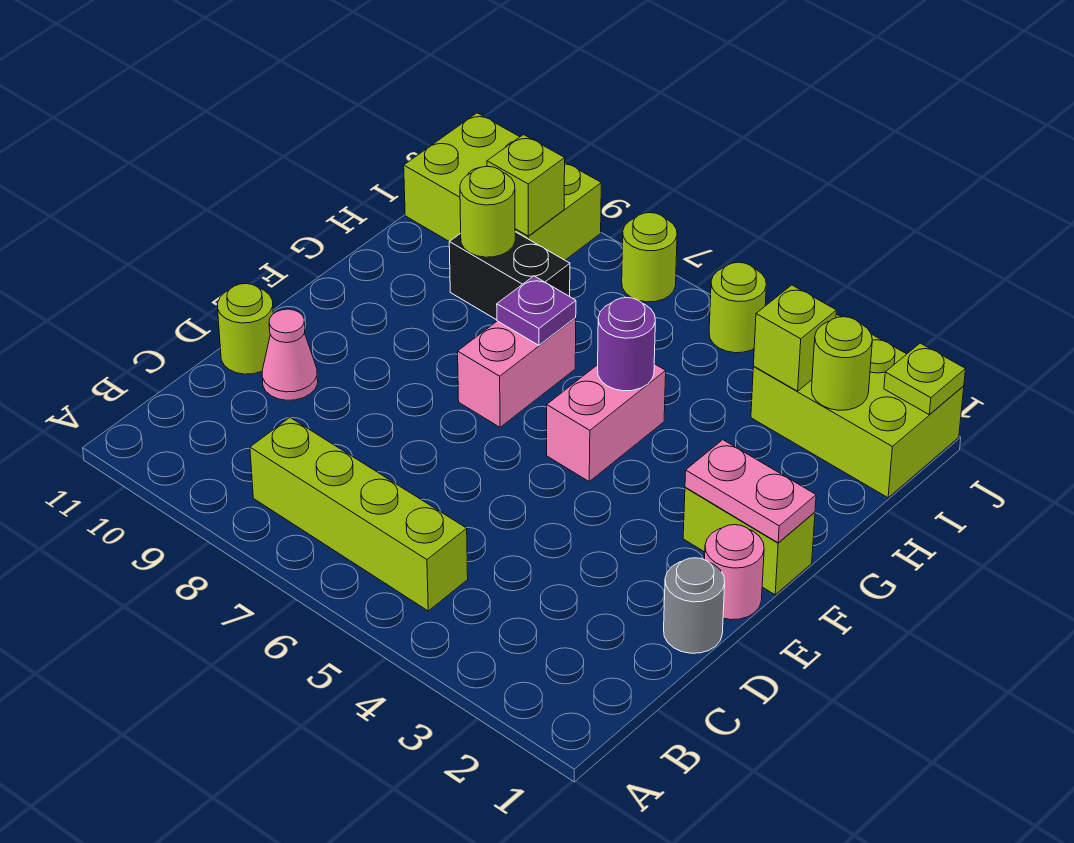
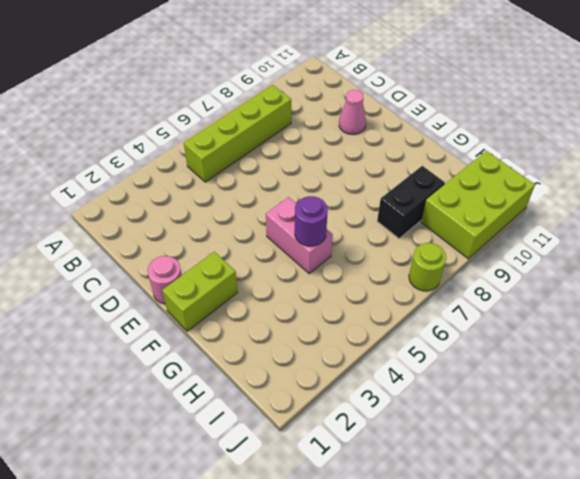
none -> grey round brick D1 level 1
none -> lime round brick D11 level 1
none -> pink brick F7:G7 level 1

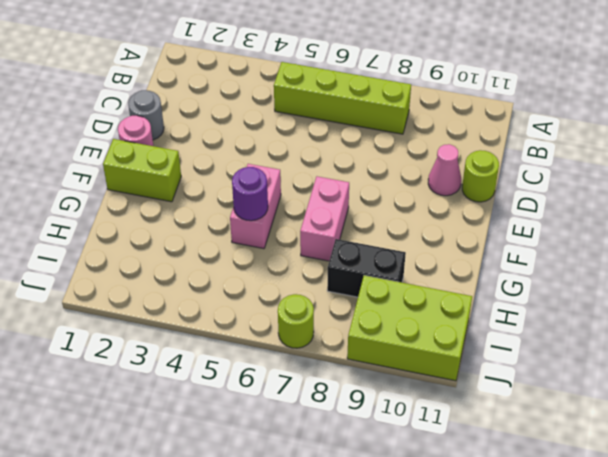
none -> lime brick I1:J3 level 1
none -> lime round brick J5 level 1
none -> pink plate F1:F2 level 2

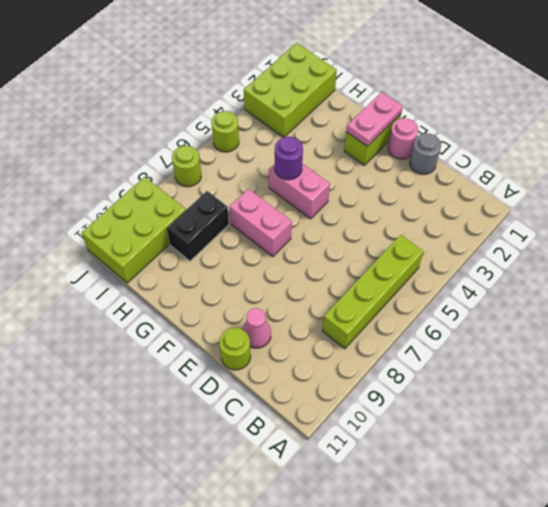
none -> purple plate G7 level 2
none -> lime round brick H9 level 2
none -> lime round brick I2 level 2

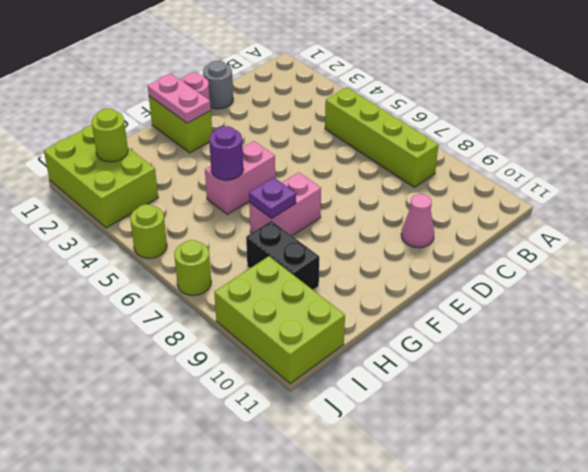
none -> lime round brick D11 level 1
none -> lime round brick H9 level 2
none -> lime brick I3 level 2

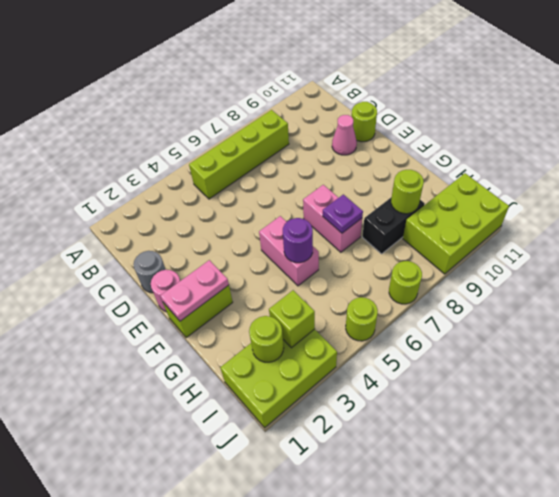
none -> lime brick I9 level 2
none -> lime plate J1 level 2

